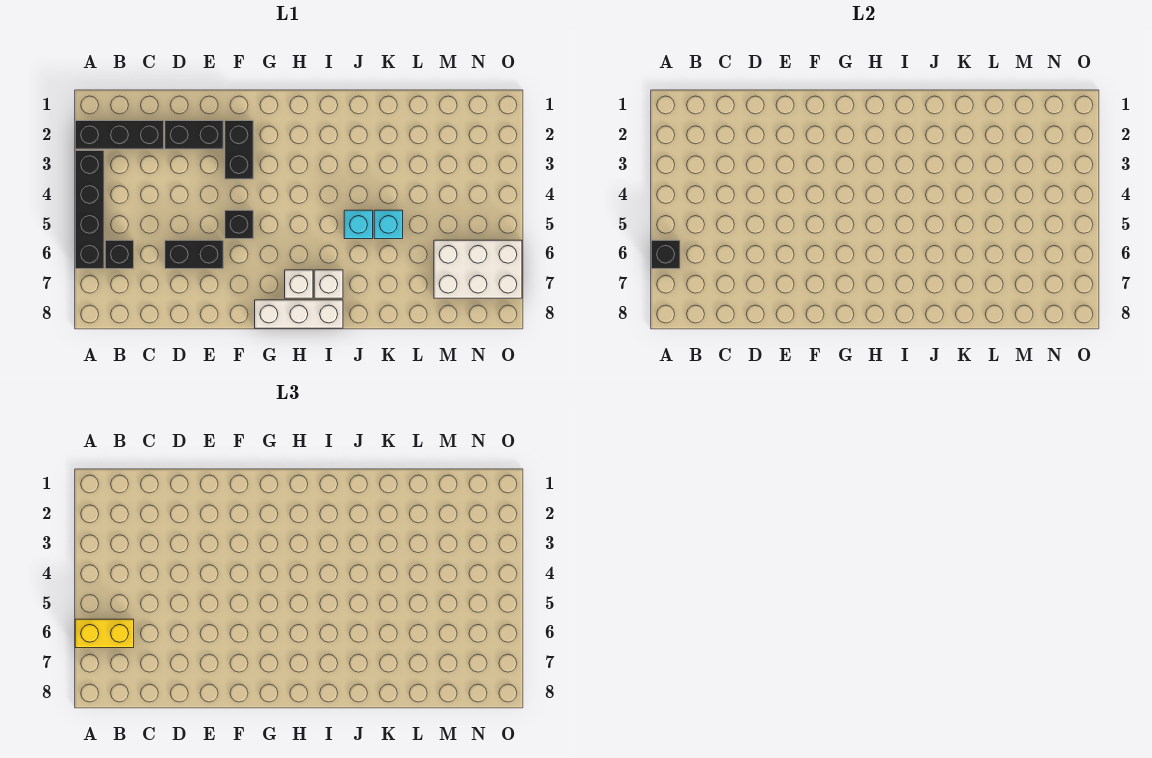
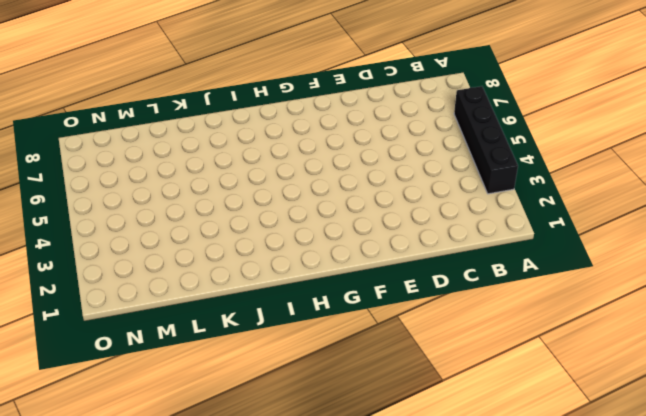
none -> black brick A2:C2 level 1
none -> black brick B6 level 1
none -> black brick D2:E2 level 1

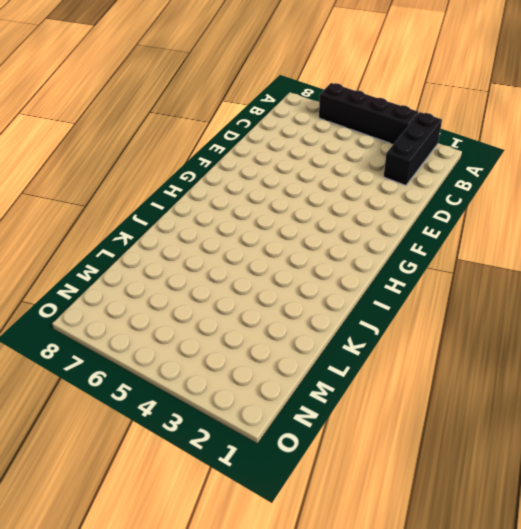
none -> black brick B6 level 1
none -> black brick D2:E2 level 1
none -> black brick D6:E6 level 1

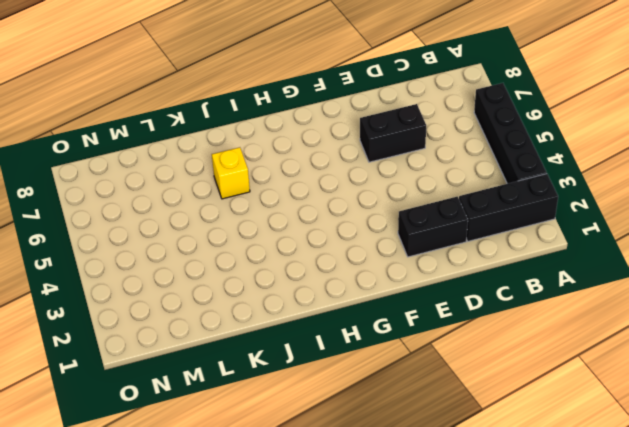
yellow brick J6 level 1 -> none
none -> black brick B6 level 1
none -> black brick F2:F3 level 1
none -> black brick F5 level 1

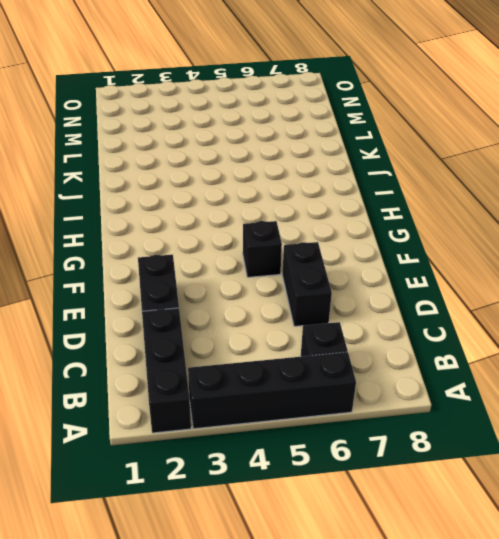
none -> black brick F2:F3 level 1
none -> white brick G8:I8 level 1
none -> white brick H7 level 1

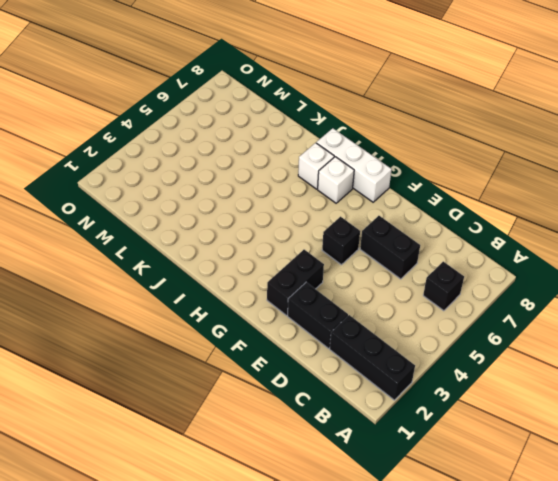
none -> black brick A3:A6 level 1
none -> cyan brick J5 level 1
none -> cyan brick K5 level 1

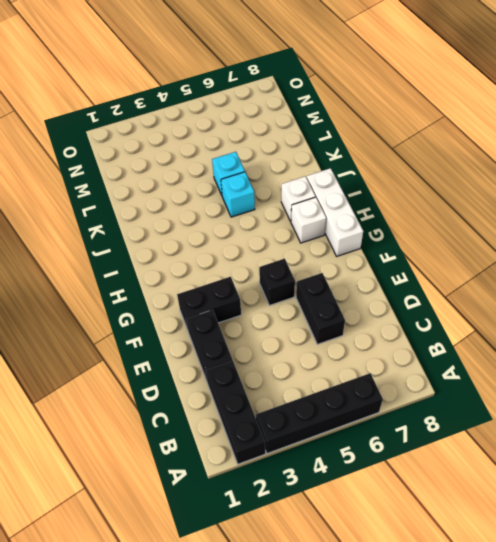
none -> black brick B6 level 1
none -> white brick M6:O7 level 1
none -> black brick A6 level 2

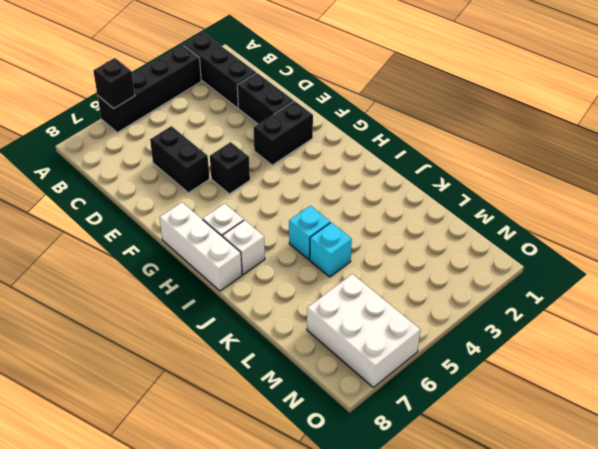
none -> black brick B6 level 1
none -> yellow brick A6:B6 level 3

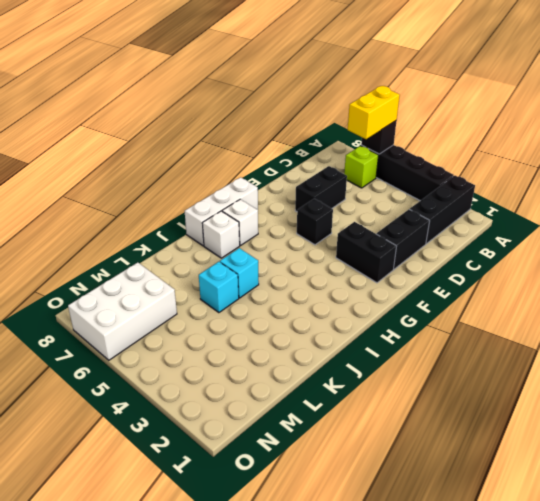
lime brick B6 level 1 -> black brick B6 level 1

